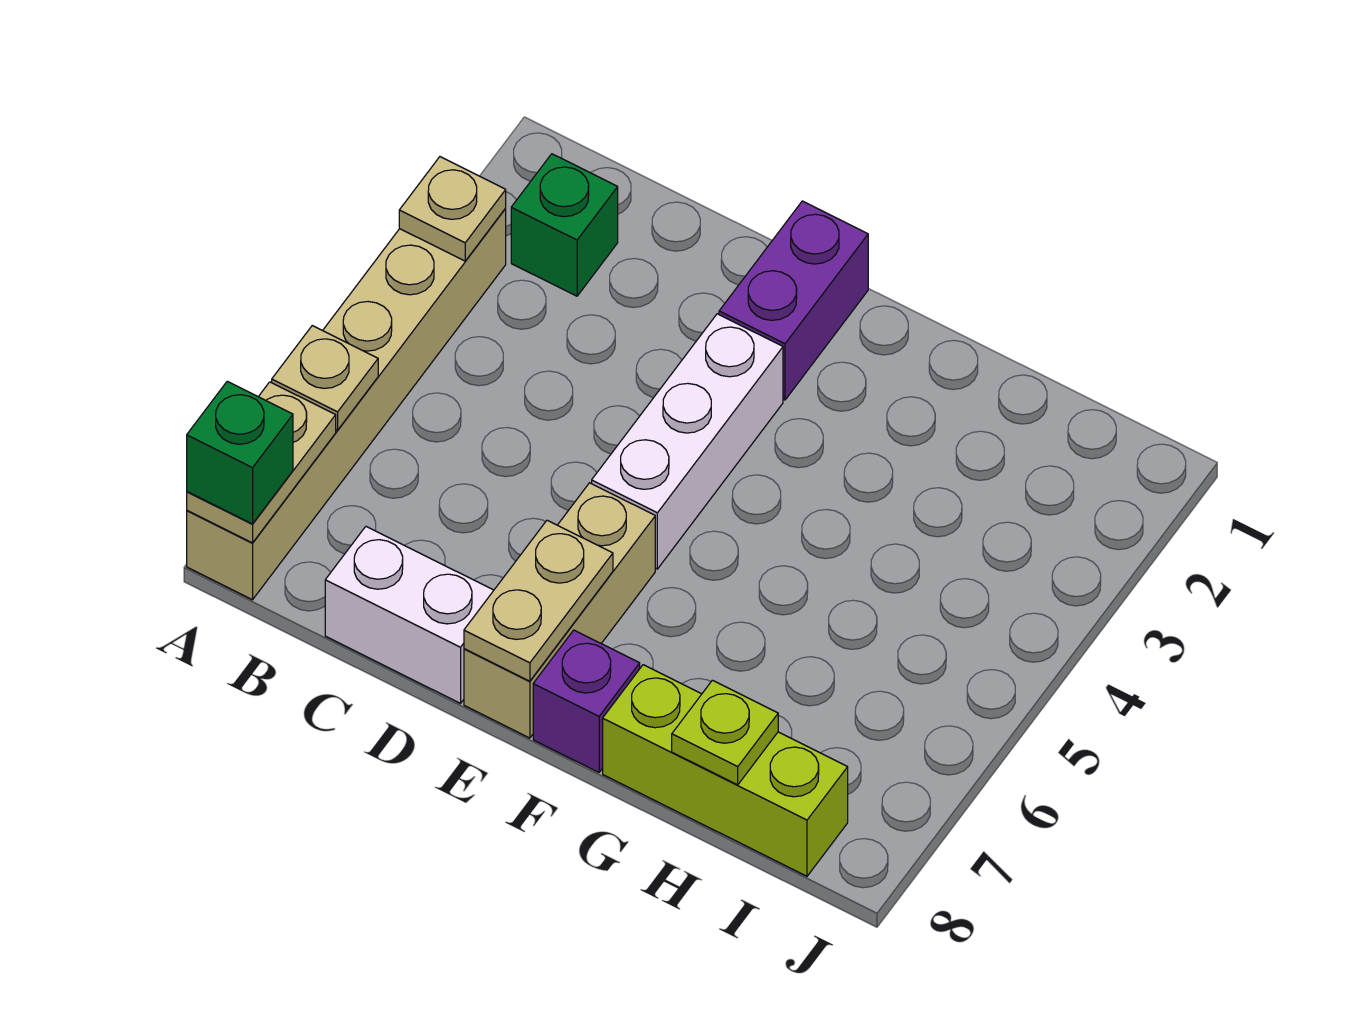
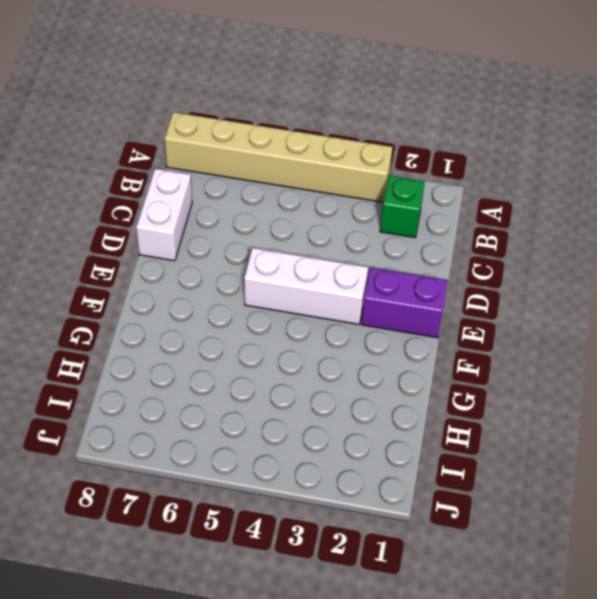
none -> tan brick E6:E8 level 1
none -> purple brick F8 level 1
none -> lime brick G8:I8 level 1

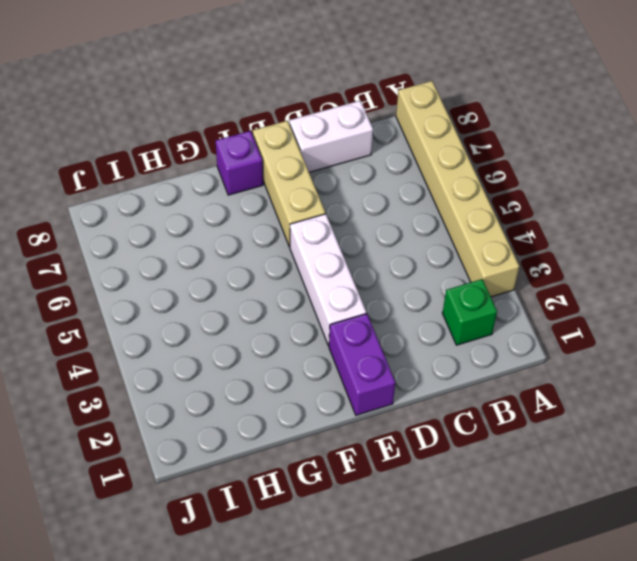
none -> lime brick G8:I8 level 1
none -> tan plate A3 level 2
none -> tan plate A6 level 2

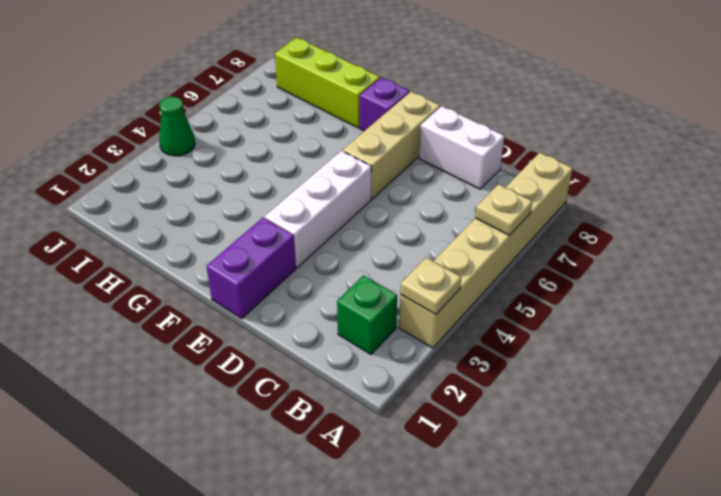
green cone J4 level 1 -> none
none -> tan plate A7:A8 level 2
none -> tan plate E7:E8 level 2
none -> lime plate H8 level 2

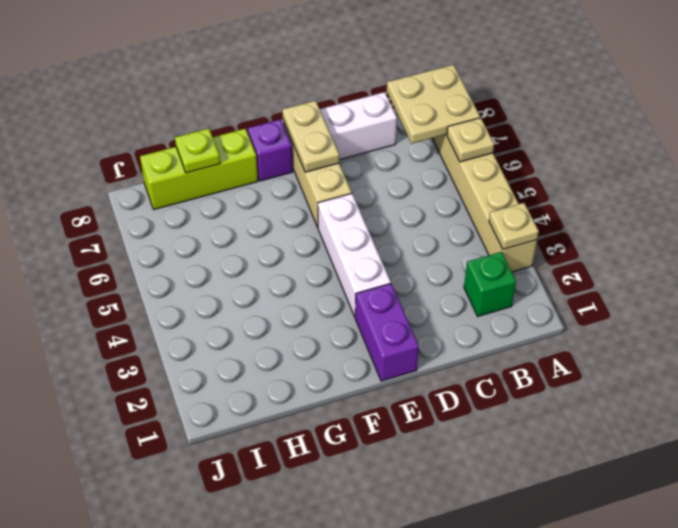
tan plate A7:B8 level 2 -> tan plate A7:A8 level 2
none -> green brick A8 level 3

